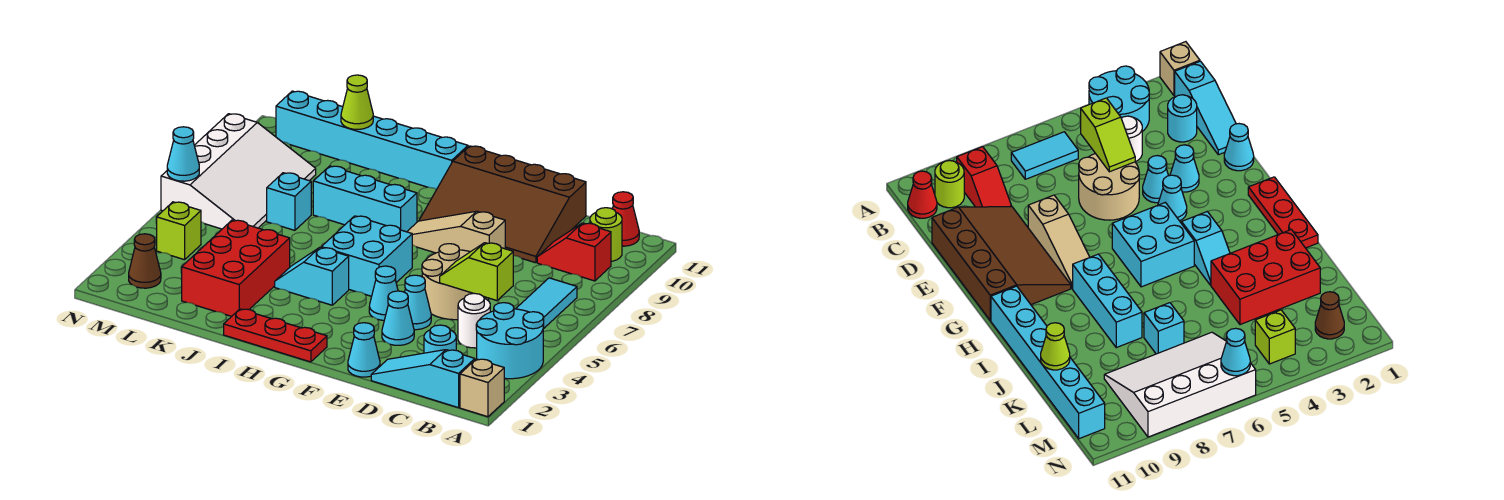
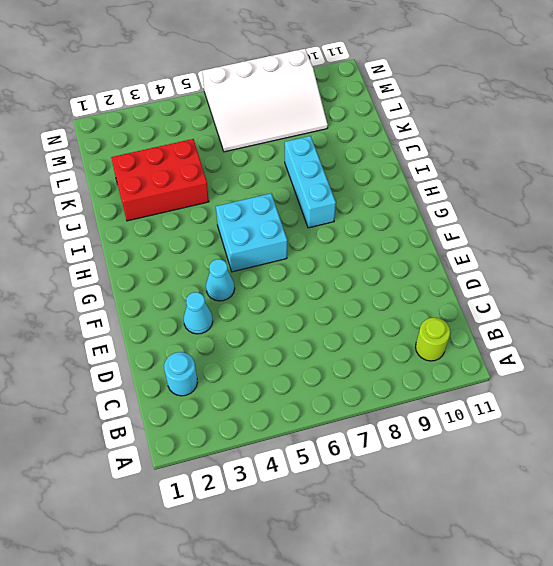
none -> tan brick A1 level 1
none -> cyan round brick A3:B4 level 1
none -> cyan slope B1:D1 level 1 top B

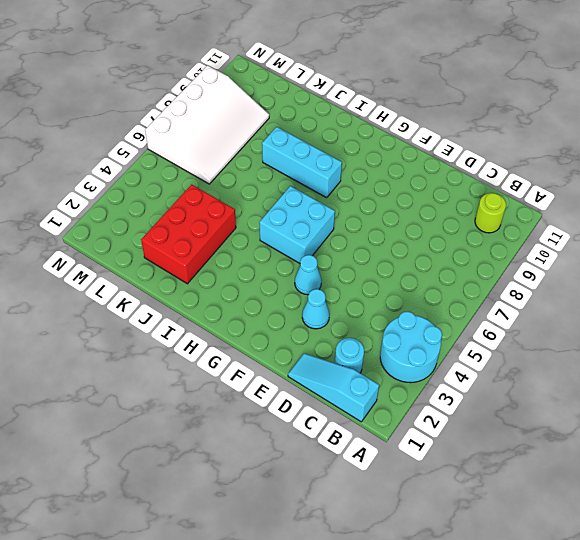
none -> tan brick A1 level 1
none -> cyan tile B6:B7 level 1
none -> red slope B9:C9 level 1 top B

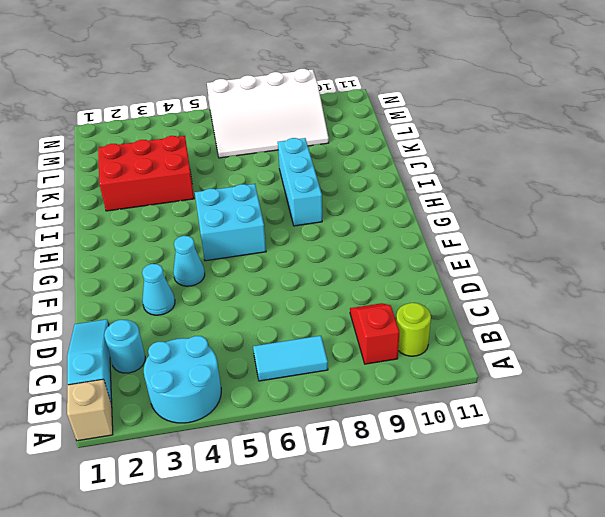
none -> red cone B11 level 1
none -> white round brick C4 level 1
none -> tan round brick D5:E6 level 1

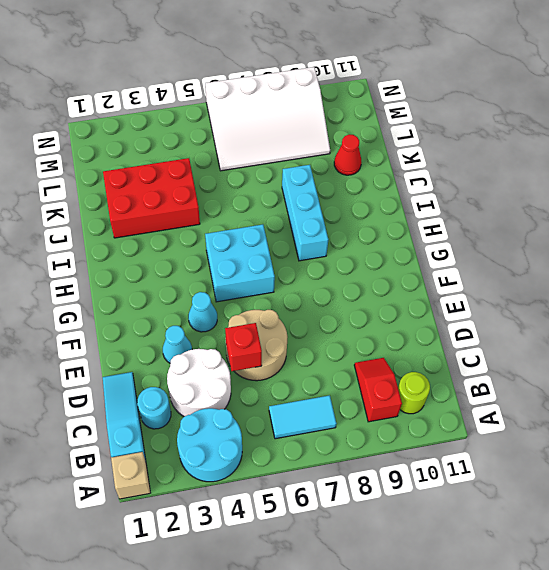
white round brick C3:D4 level 1 -> white round brick C4 level 1
red brick D5 level 2 -> lime slope C5:D5 level 2 top C
red cone K10 level 1 -> red cone B11 level 1
none -> brown slope D9:G11 level 1 top 11
none -> cyan cone E1 level 1
none -> cyan cone E4 level 1

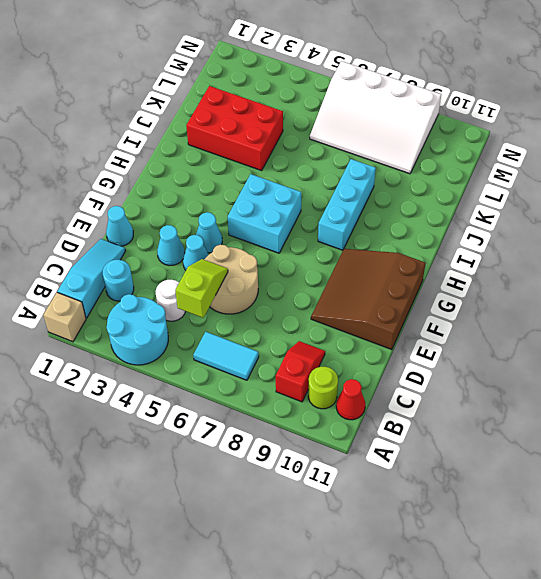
brown slope E9:G11 level 1 top 11 -> brown slope D9:G11 level 1 top 11
none -> tan slope E8:G8 level 1 top E
none -> red plate G1:I1 level 1
none -> cyan slope H4:I4 level 1 top H

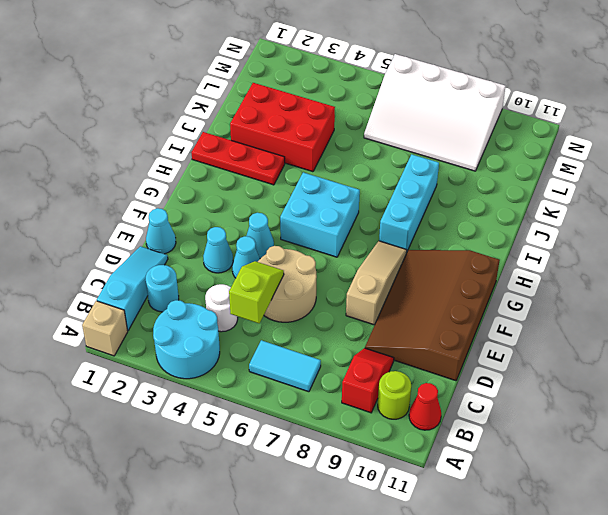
red plate I1:I3 level 1 -> red plate G1:I1 level 1
none -> cyan slope H4:I4 level 1 top H
none -> cyan brick H11:M11 level 1
none -> cyan brick K7 level 1

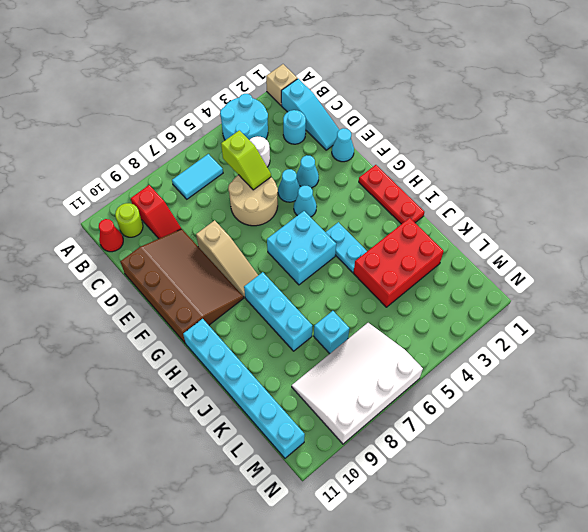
cyan plate H4:I4 level 1 -> cyan slope H4:I4 level 1 top H
none -> brown cone M2 level 1
none -> lime brick M4 level 1
none -> lime cone K11 level 2

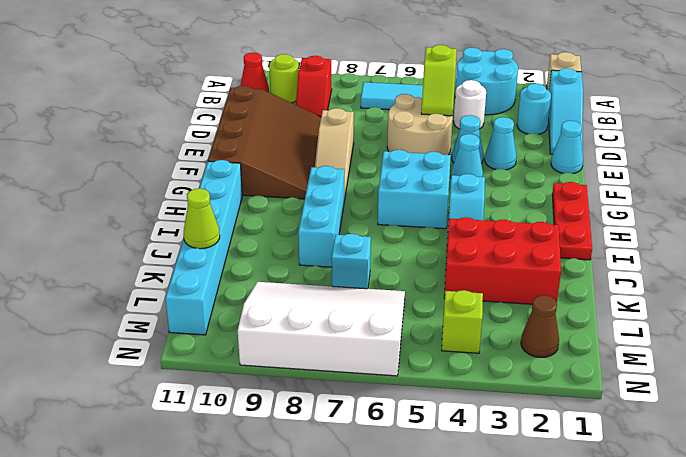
none -> cyan cone N6 level 2

